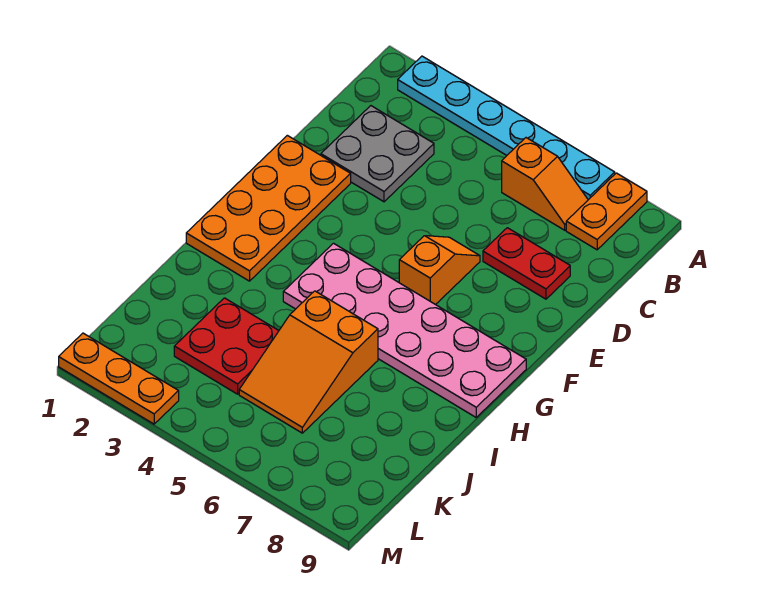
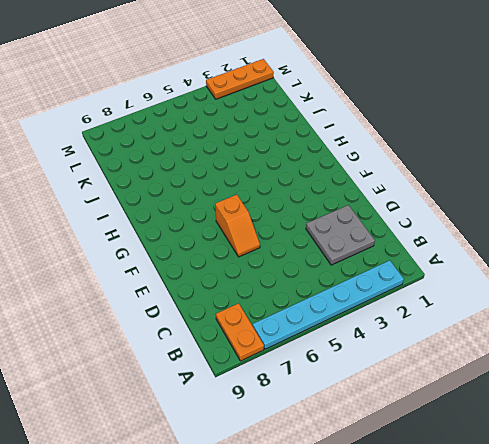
none -> orange slope B6:B7 level 1 top 6
none -> red plate D7:D8 level 1

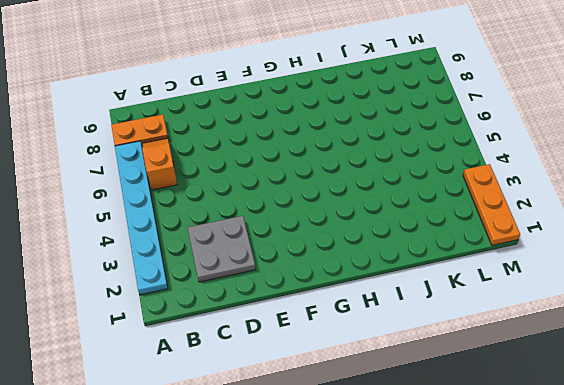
none -> red plate D7:D8 level 1
none -> orange plate E1:H2 level 1

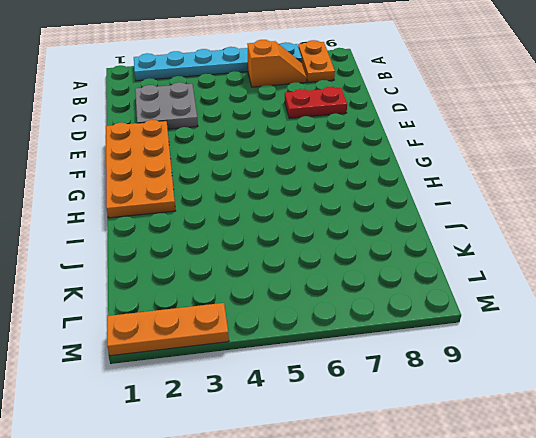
none -> orange slope E6:F6 level 1 top F
none -> pink plate G4:H9 level 1

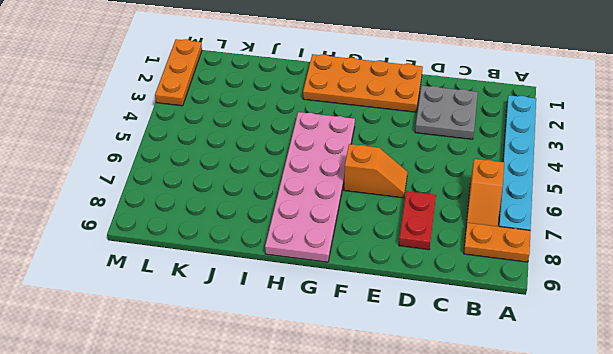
none -> orange slope I5:K6 level 1 top I
none -> red plate J3:K4 level 1

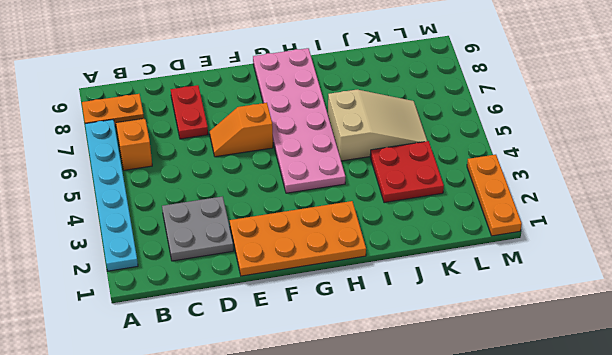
tan slope I5:K6 level 1 top I -> orange slope I5:K6 level 1 top I

